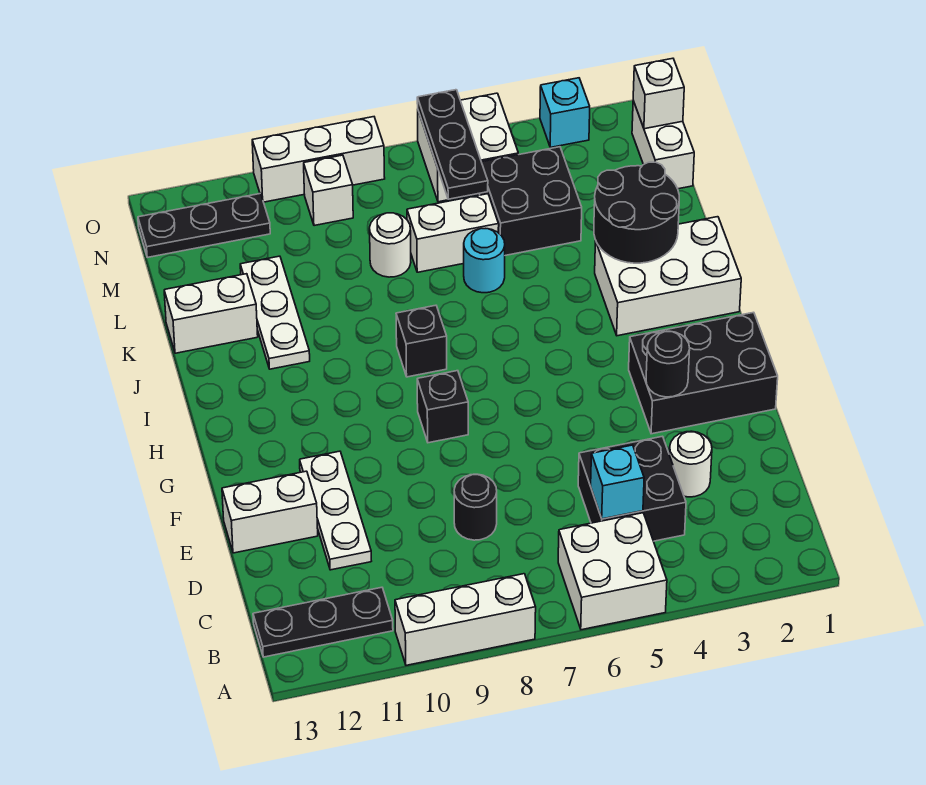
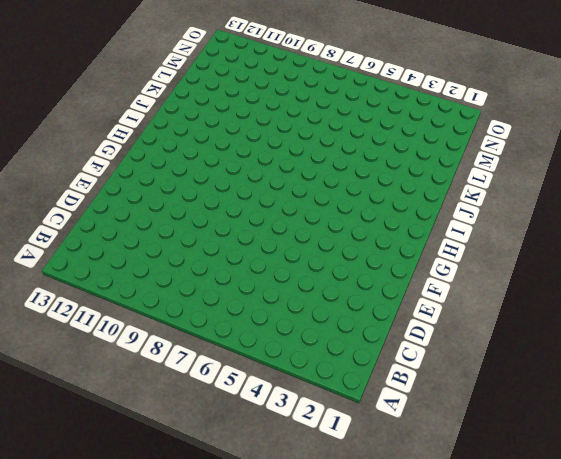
none -> white brick A5:B6 level 1
none -> white brick A8:A10 level 1
none -> black plate B11:B13 level 1

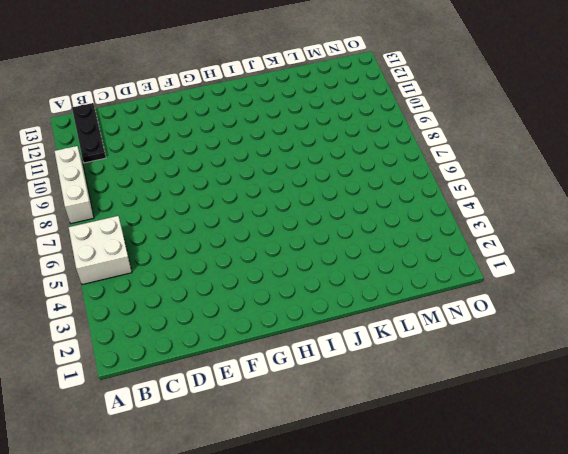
none -> black brick C4:D5 level 1
none -> white round brick D3 level 1
none -> black round brick D8 level 1

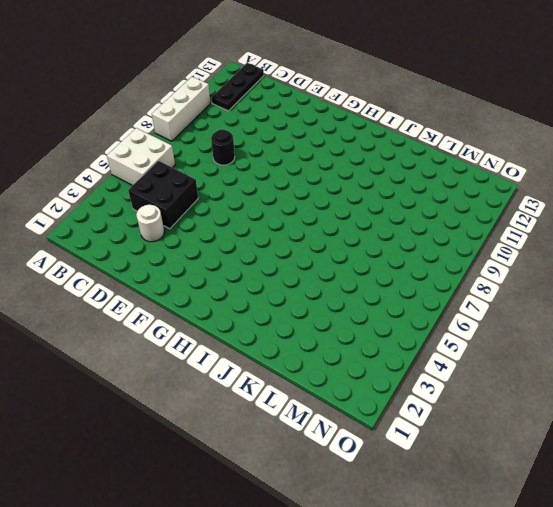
none -> white plate D11:F11 level 1
none -> white brick E12:E13 level 1
none -> black brick F1:G3 level 1

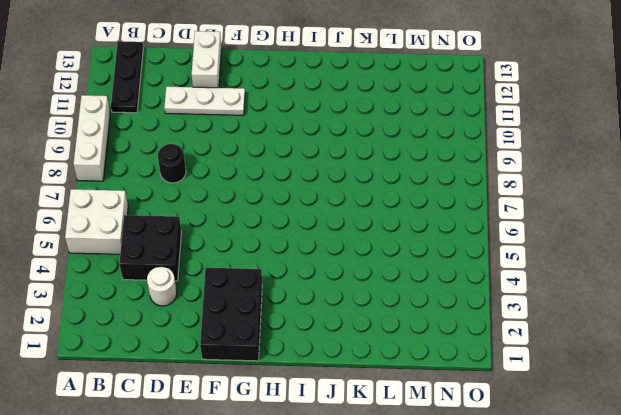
none -> black brick G8 level 1
none -> white brick I1:J3 level 1
none -> black brick I8 level 1

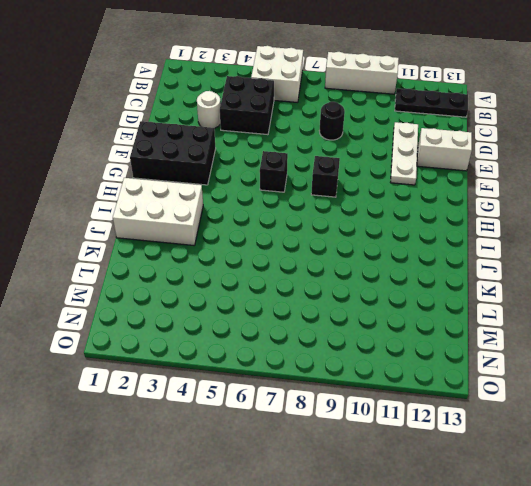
black brick G6 level 1 -> black brick I8 level 1
none -> white plate J11:L11 level 1
none -> cyan round brick K6 level 1
none -> white brick K12:K13 level 1

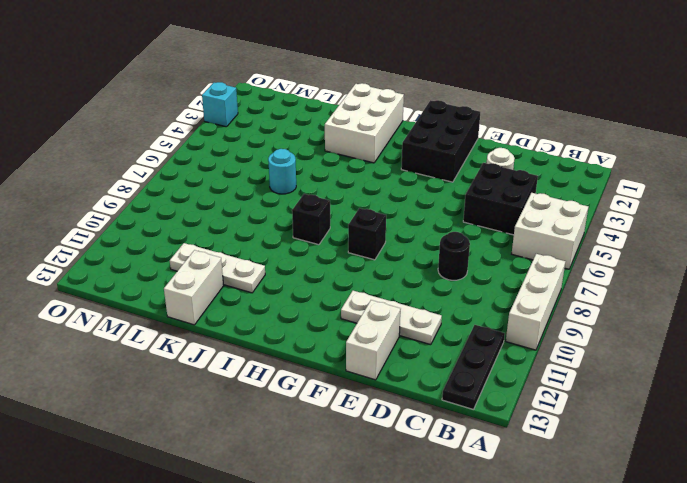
none -> black brick L4:M5 level 1
none -> white brick L6:L7 level 1
none -> white round brick L8 level 1

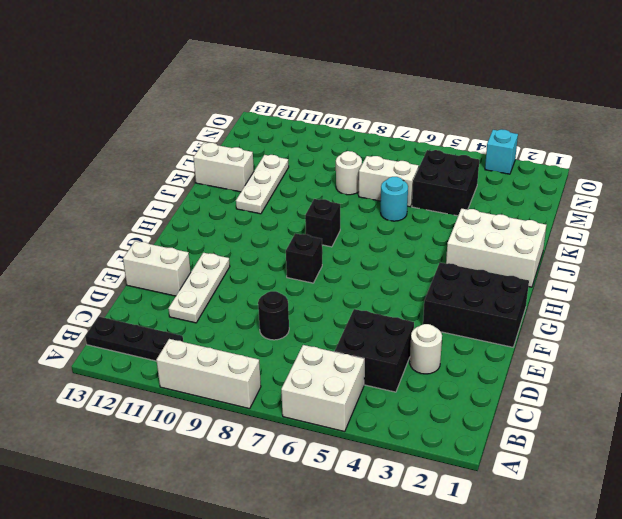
none -> white brick M1:N1 level 1
none -> white brick N5:O6 level 1
none -> white brick N9 level 1

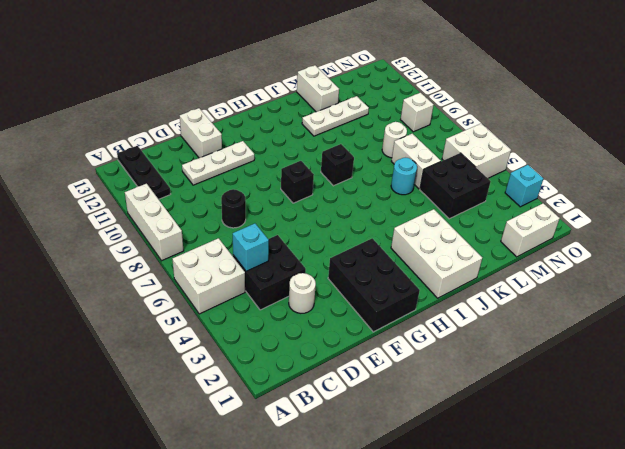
none -> black plate N11:N13 level 1
none -> white brick O8:O10 level 1
none -> black round brick F3 level 2

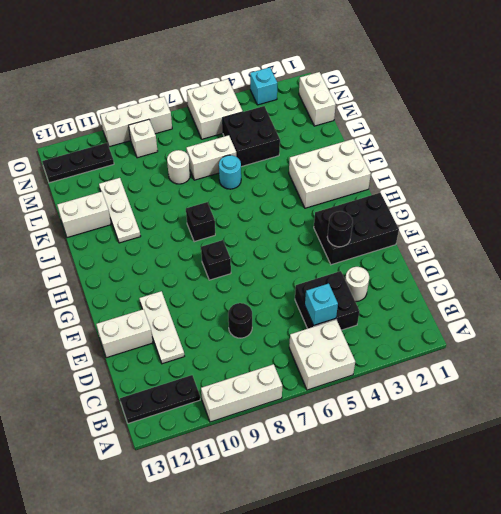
none -> black round brick J2:K3 level 2
none -> black plate M6:O6 level 2
none -> white brick N1 level 2

